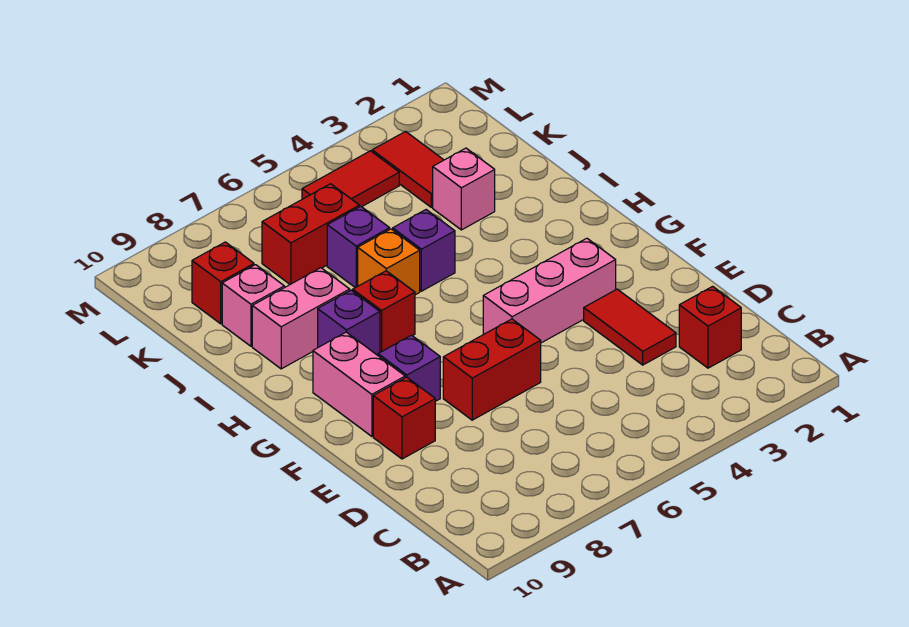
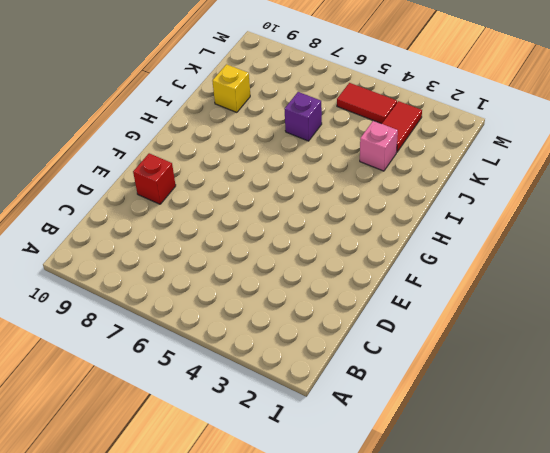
yellow brick J9 level 1 -> pink brick J9 level 1
none -> red brick C2 level 1
none -> red tile D3:E3 level 1
none -> red brick E6:E7 level 1

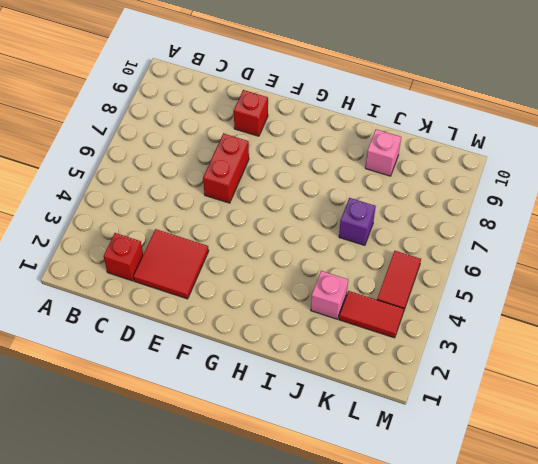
red tile D2:E3 level 1 -> red tile D3:E3 level 1
none -> pink brick F3:F5 level 1
none -> purple brick F8 level 1
none -> pink brick F9:G9 level 1

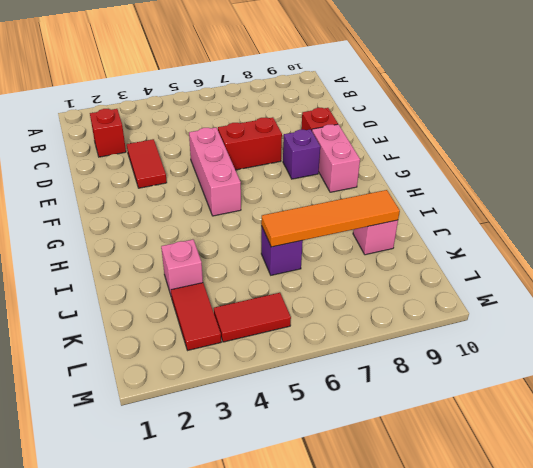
pink brick E5:G5 level 1 -> pink brick F3:F5 level 1
orange tile J6:J9 level 2 -> none
none -> red brick H7 level 1
none -> purple brick H8 level 1
none -> purple brick I5 level 1

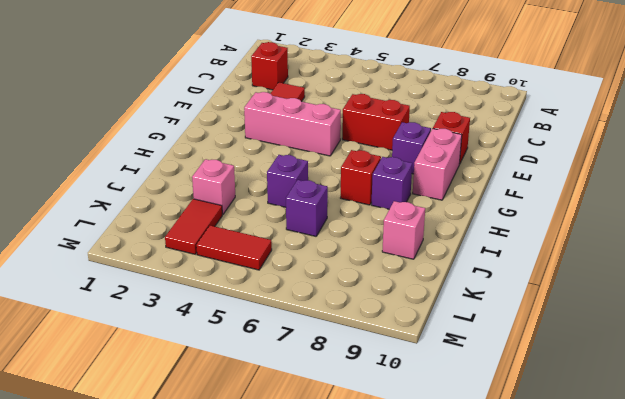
none -> orange brick I6 level 1
none -> pink brick I8:I9 level 1
none -> red brick K6:K7 level 1

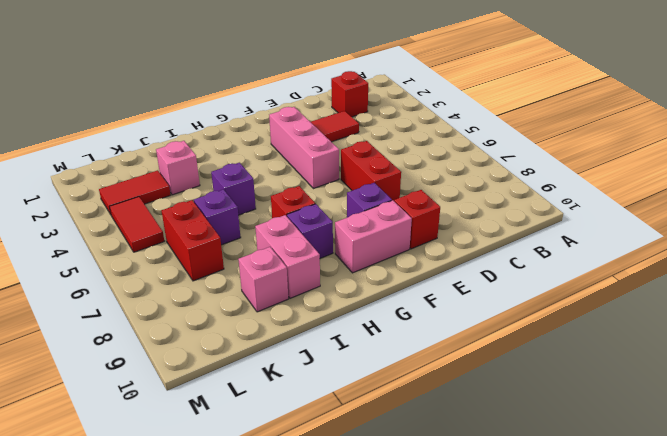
none -> orange brick I6 level 1
none -> red brick K9 level 1

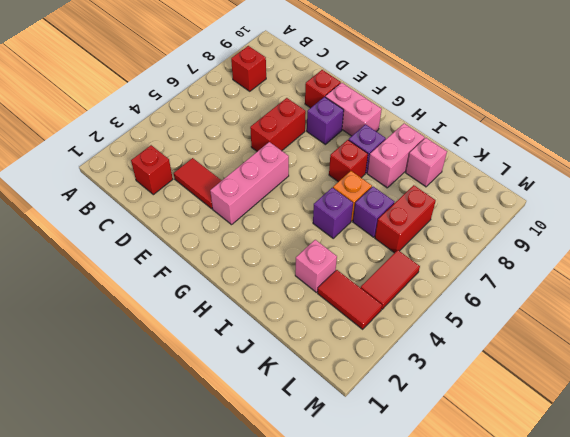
red brick B8 level 1 -> red brick K9 level 1

